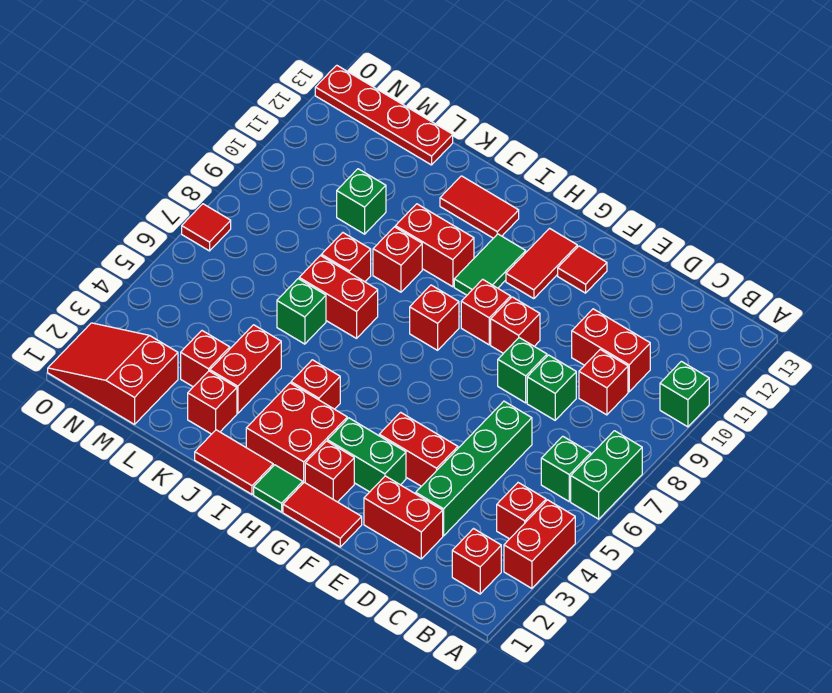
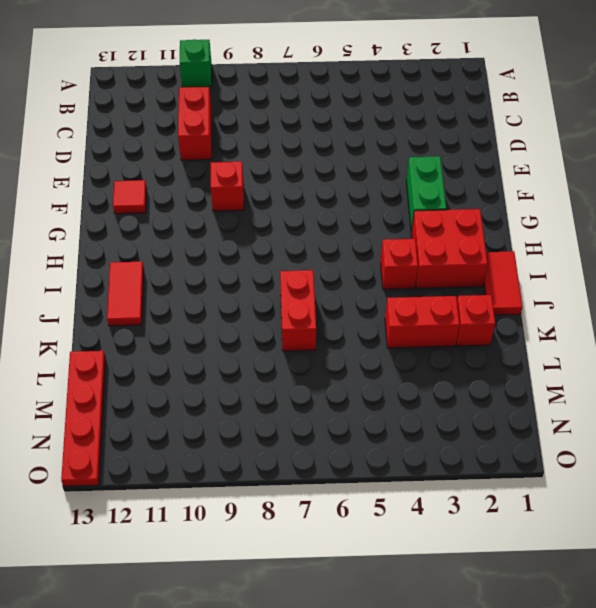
none -> red brick A3:A4 level 1
none -> green brick A6:A7 level 1
none -> red brick B2 level 1
none -> red brick B4 level 1

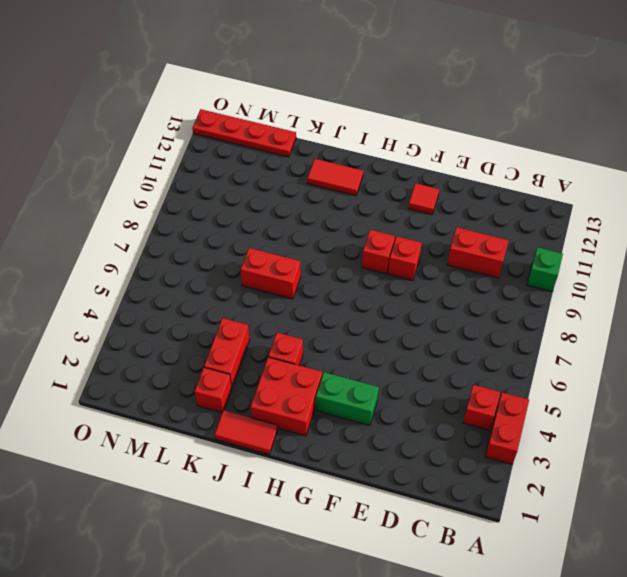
none -> green brick A6:A7 level 1
none -> red brick B2 level 1
none -> green brick B6 level 1
none -> red brick C9 level 1

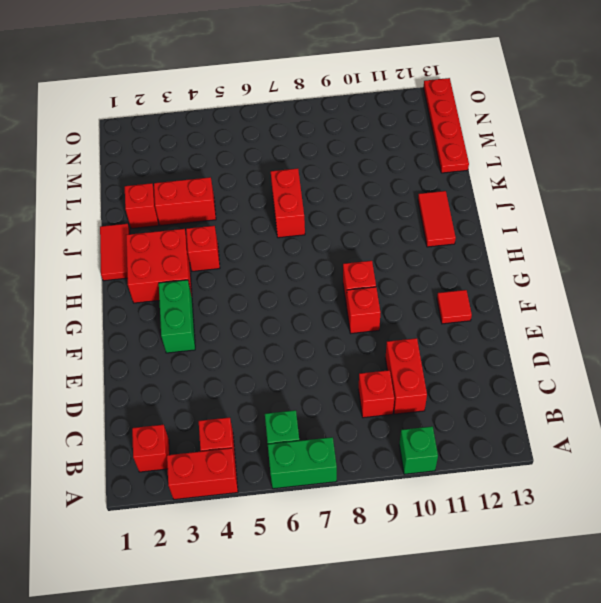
none -> red brick D2:E2 level 1
none -> green brick D3:D6 level 1
none -> green brick D8 level 1
none -> red brick E4:F4 level 1

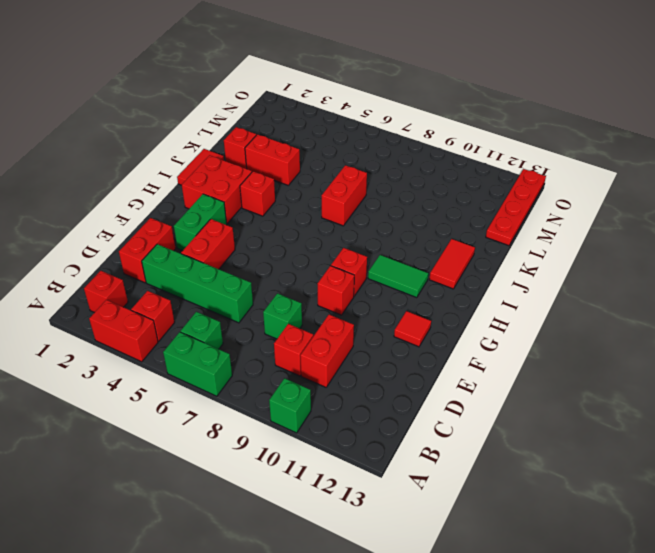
none -> green brick E8 level 1
none -> red tile F1:G1 level 1
none -> red brick G2 level 1
none -> red tile G11:G12 level 1

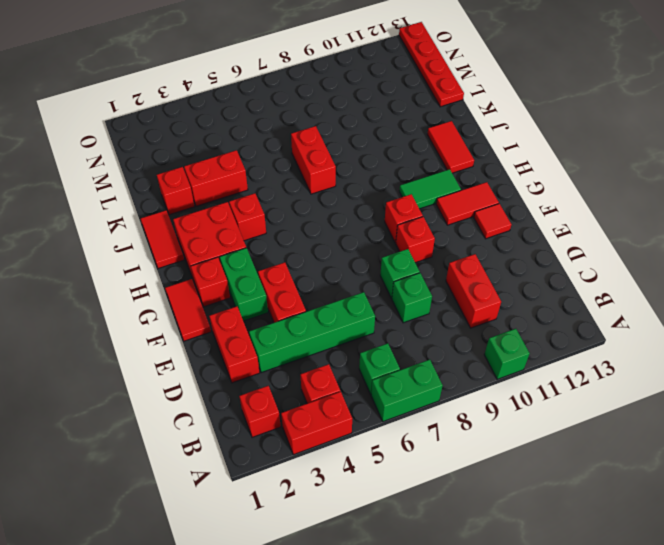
none -> red brick C9 level 1
none -> green tile H1 level 1
none -> red brick H8 level 1
none -> red brick I10:J10 level 1

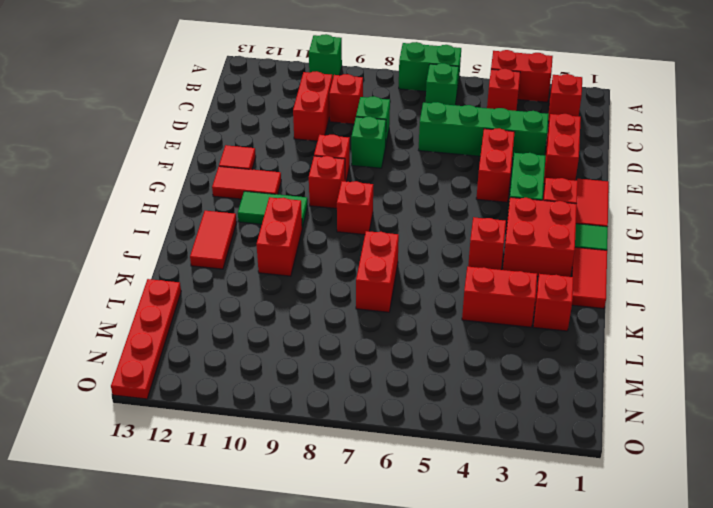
none -> red brick J9 level 1
none -> green brick K6 level 1
none -> red brick K8 level 1
none -> red brick L3 level 1

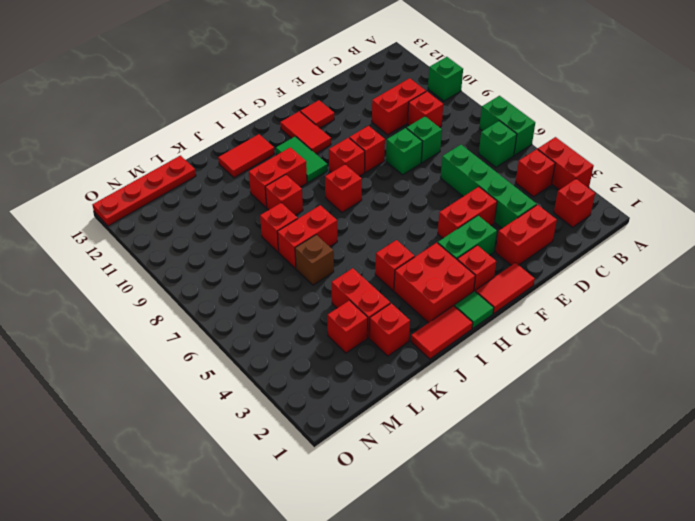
brown brick K6 level 1 -> green brick K6 level 1
none -> green brick L10 level 1
none -> red slope M1:O2 level 1 top M
none -> red tile O7 level 1

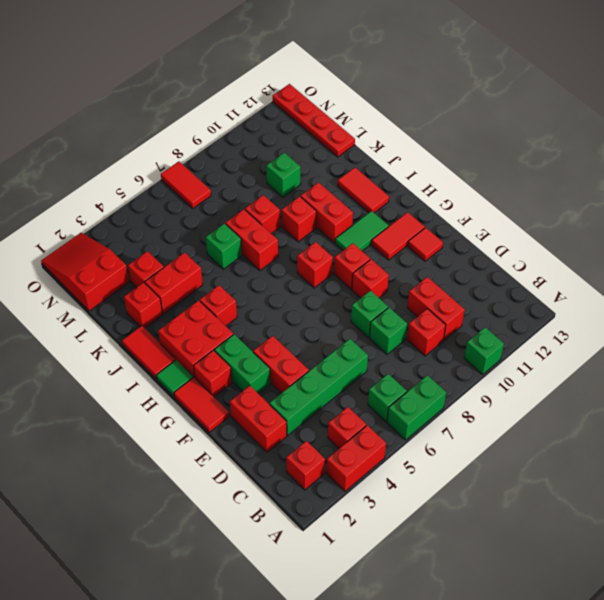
red tile N7:O7 level 1 -> red tile O7 level 1

